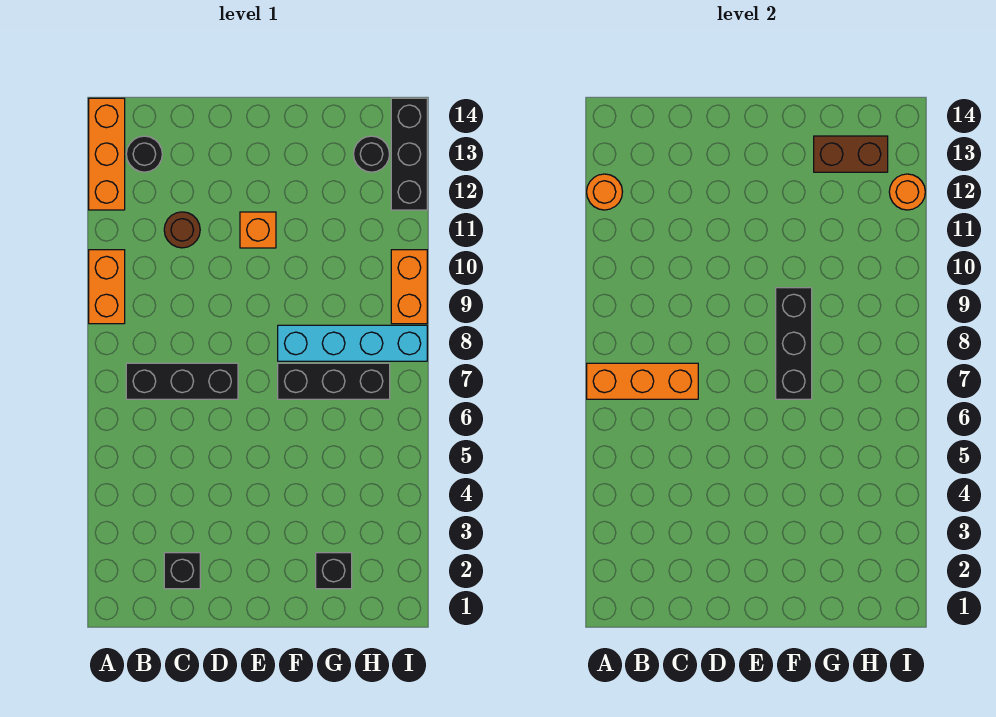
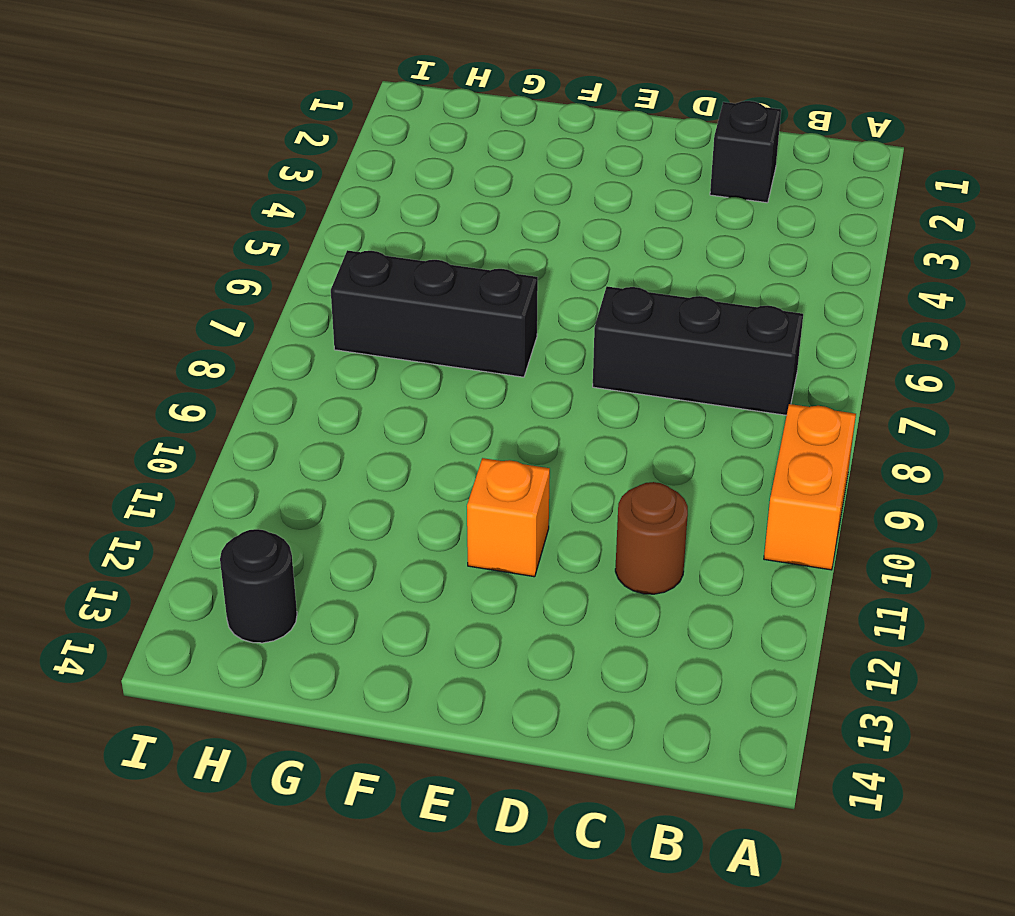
none -> orange brick A12:A14 level 1
none -> black round brick B13 level 1
none -> cyan brick F8:I8 level 1

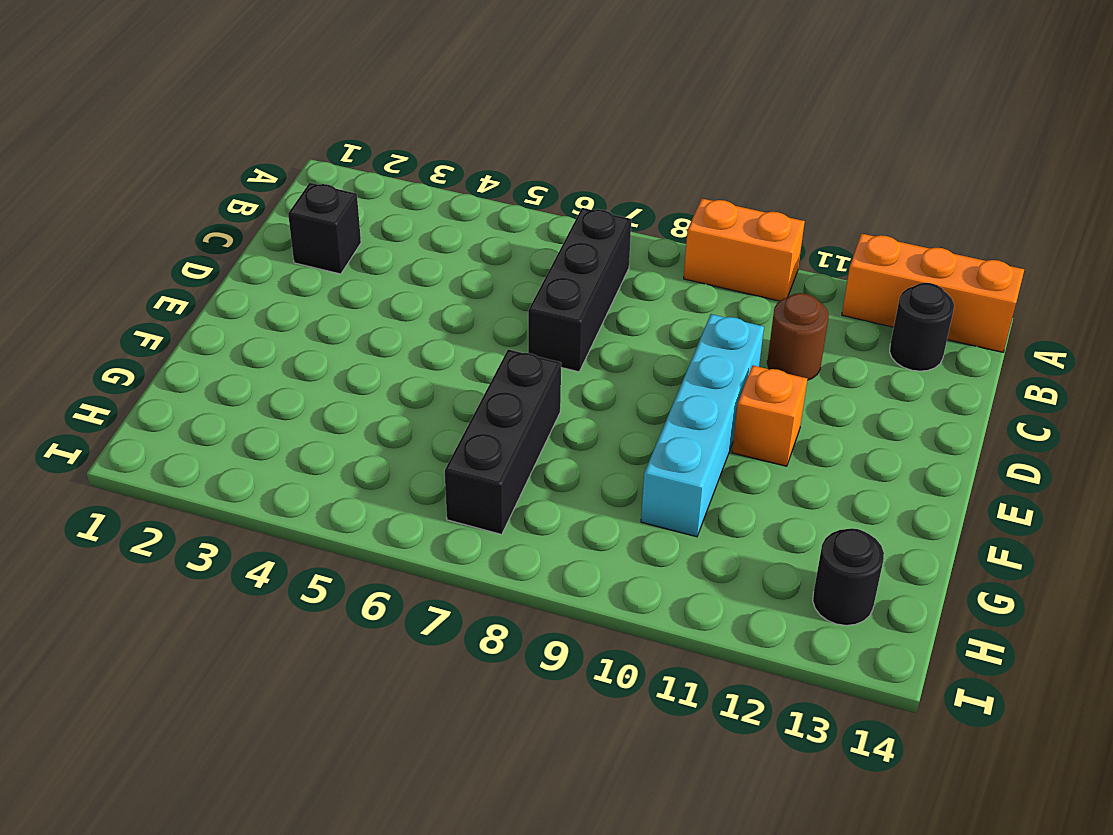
cyan brick D10:G10 level 1 -> cyan brick F8:I8 level 1
none -> black brick G2 level 1
none -> orange brick I9:I10 level 1
none -> black brick I12:I14 level 1

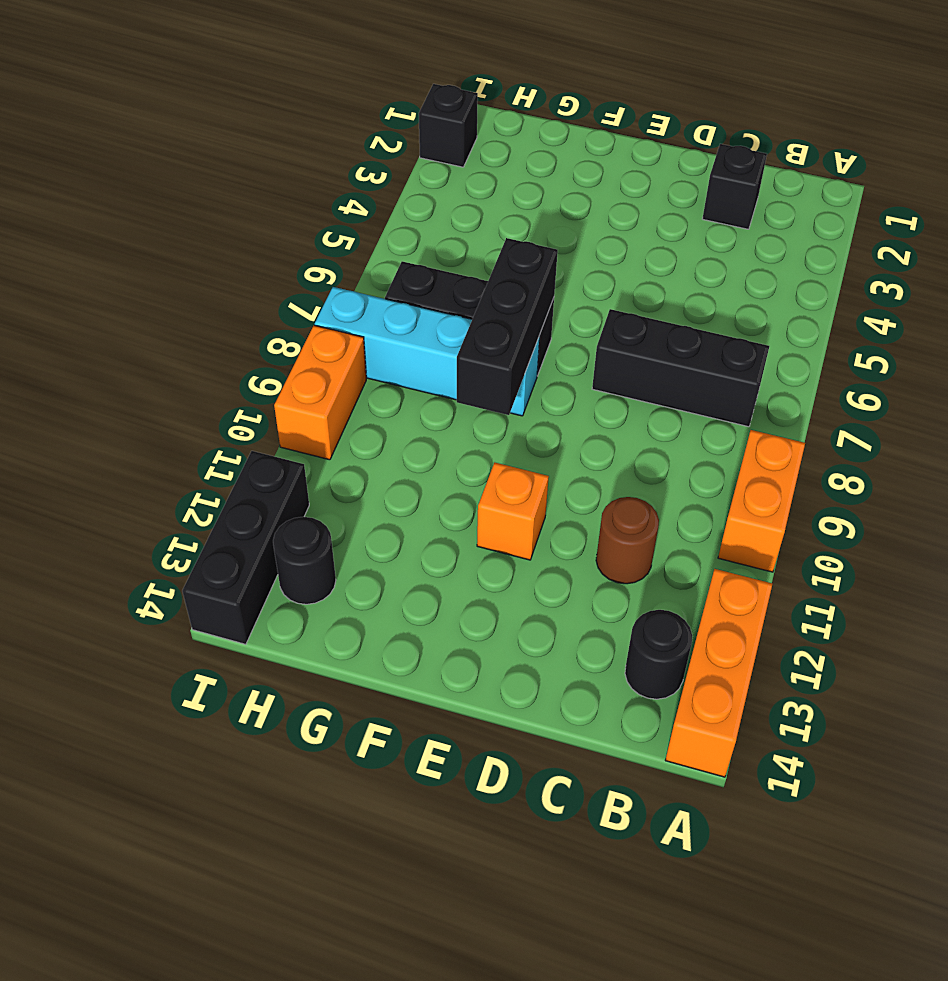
black brick I2 level 1 -> black brick G2 level 1
none -> orange brick A7:C7 level 2
none -> orange round brick A12 level 2
none -> brown brick G13:H13 level 2

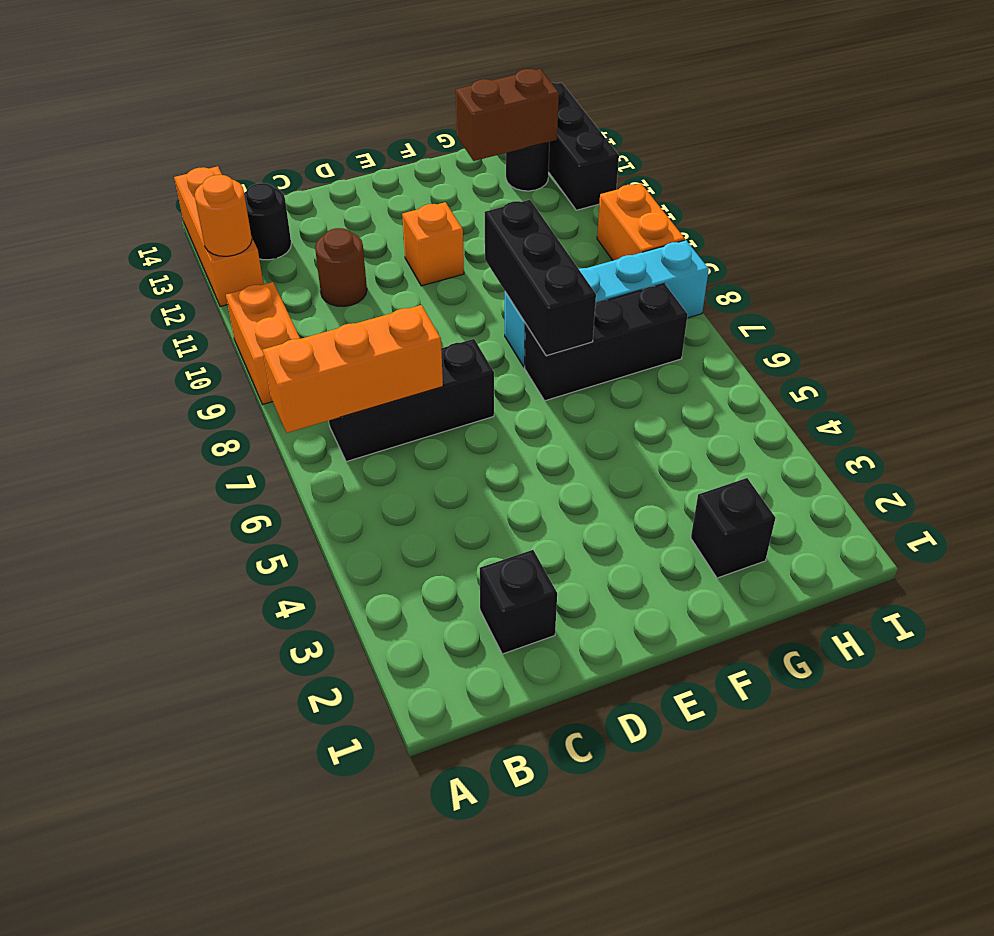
none -> orange round brick I12 level 2

